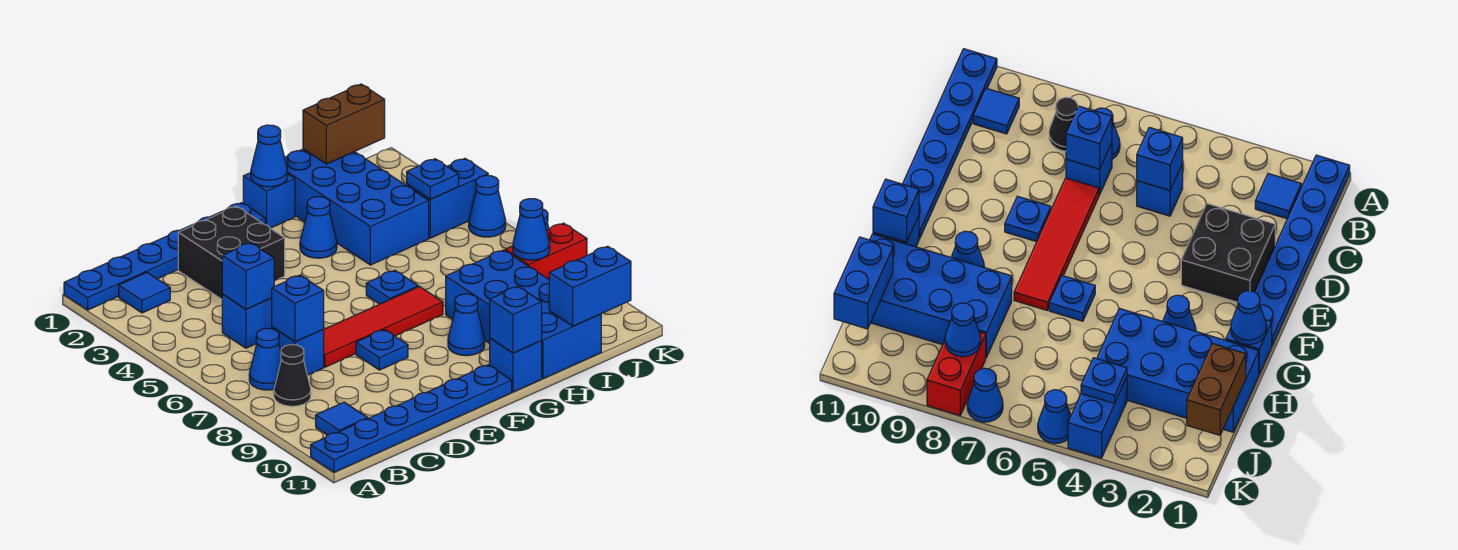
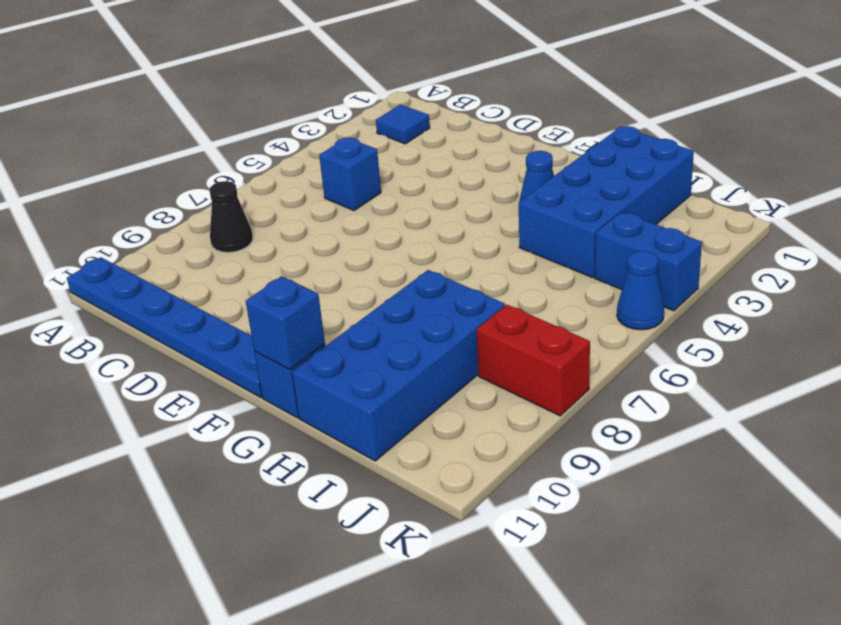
none -> blue plate A1:F1 level 1
none -> blue cone B7 level 1
none -> blue tile B10 level 1
none -> blue brick C7 level 1

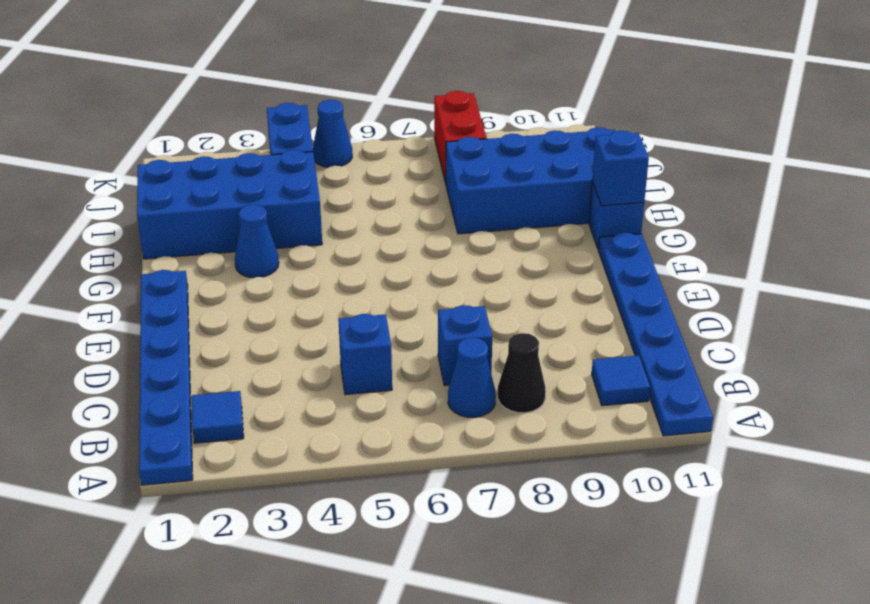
none -> black brick D2:E3 level 1
none -> red tile D7:G7 level 1
none -> blue plate E8 level 1
none -> blue brick G1 level 1

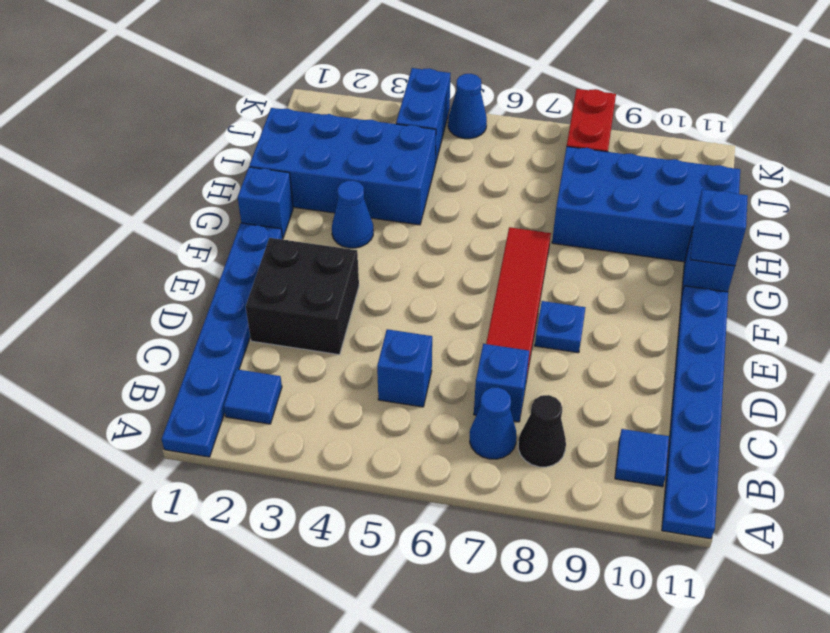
none -> blue plate G6 level 1
none -> blue cone G9 level 1
none -> blue cone K7 level 1
none -> blue brick C5 level 2

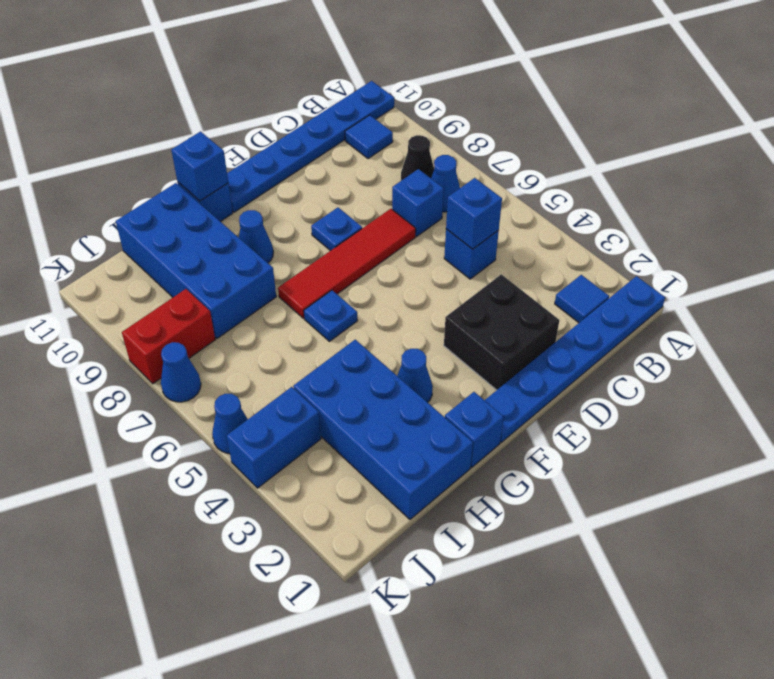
none -> blue brick C7 level 2
none -> blue cone G1 level 2
none -> brown brick I1:J1 level 2
none -> blue brick I11:J11 level 2

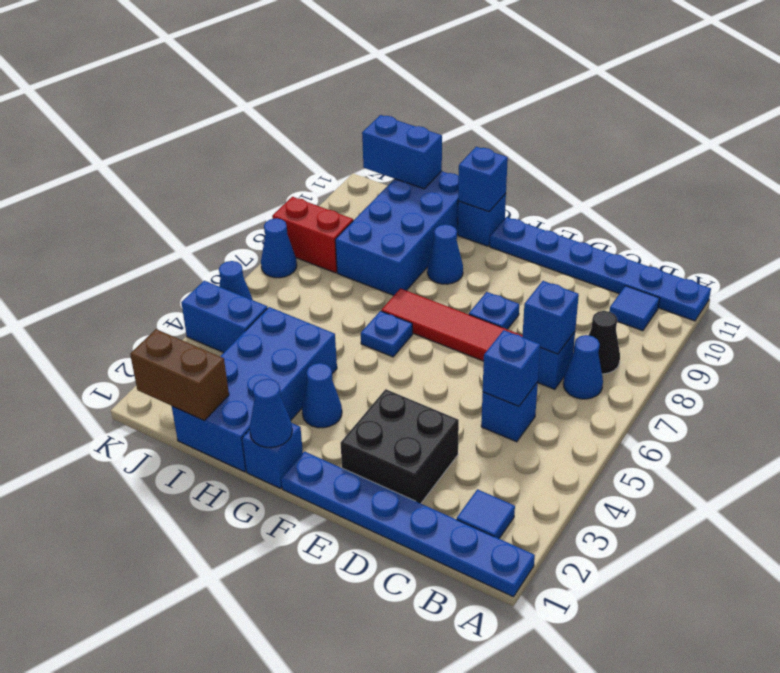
none -> blue plate J4 level 2
none -> blue cone J8 level 2

